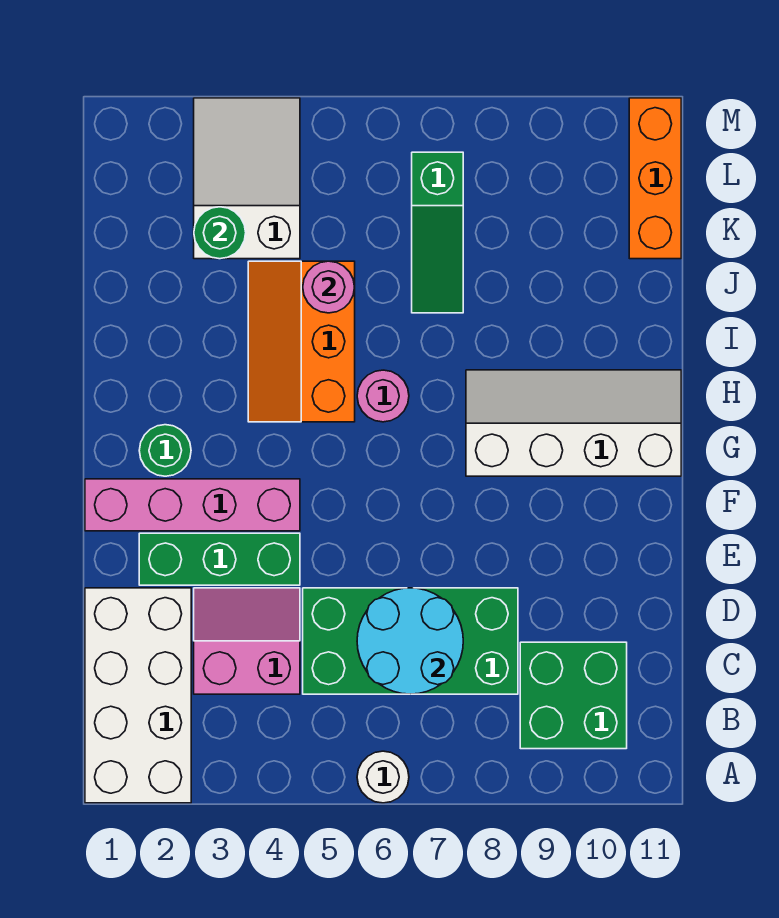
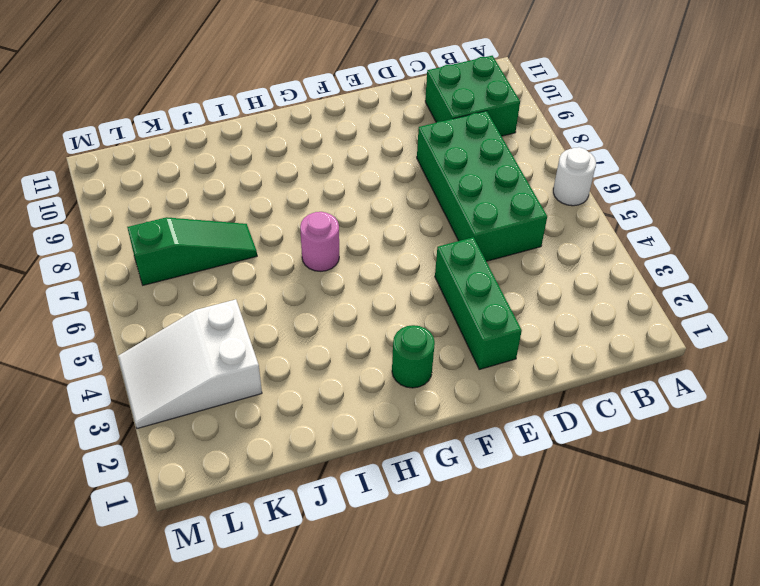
none -> white brick A1:D2 level 1
none -> pink slope C3:D4 level 1 top C
none -> pink brick F1:F4 level 1

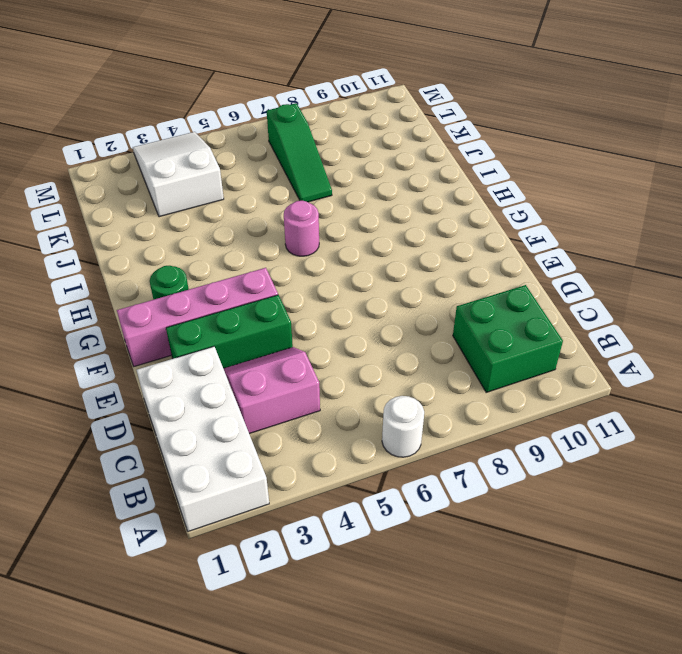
none -> green brick C5:D8 level 1
none -> white slope G8:H11 level 1 top G
none -> orange slope H4:J5 level 1 top 5

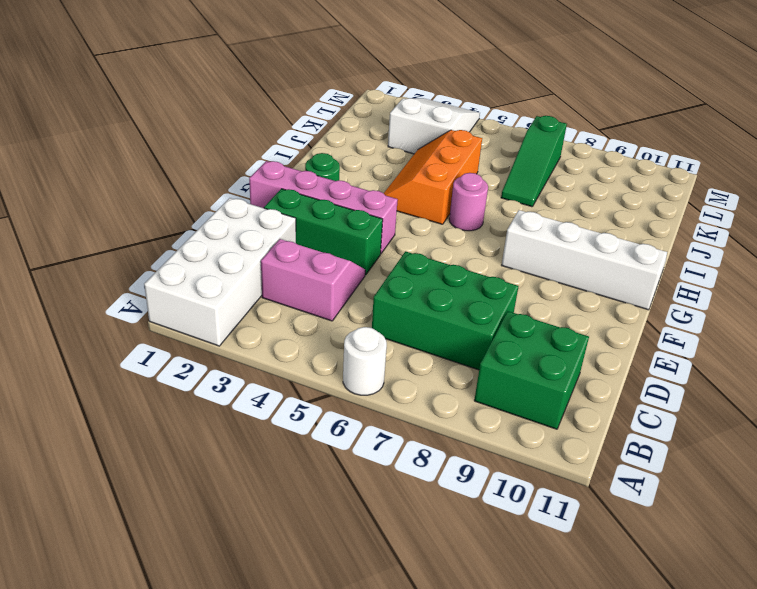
green brick C6:D8 level 1 -> green brick C5:D8 level 1
none -> orange brick K11:M11 level 1
none -> cyan round brick C6:D7 level 2
none -> pink round brick J5 level 2

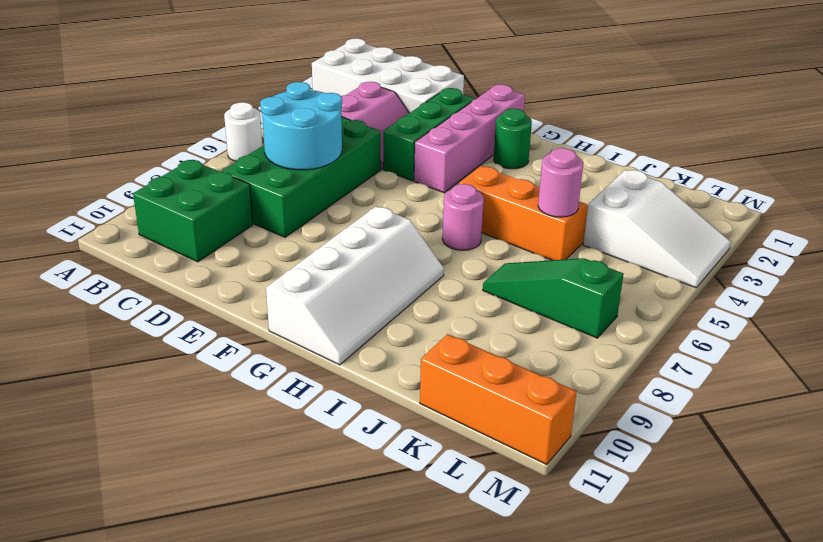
none -> green round brick K3 level 2

